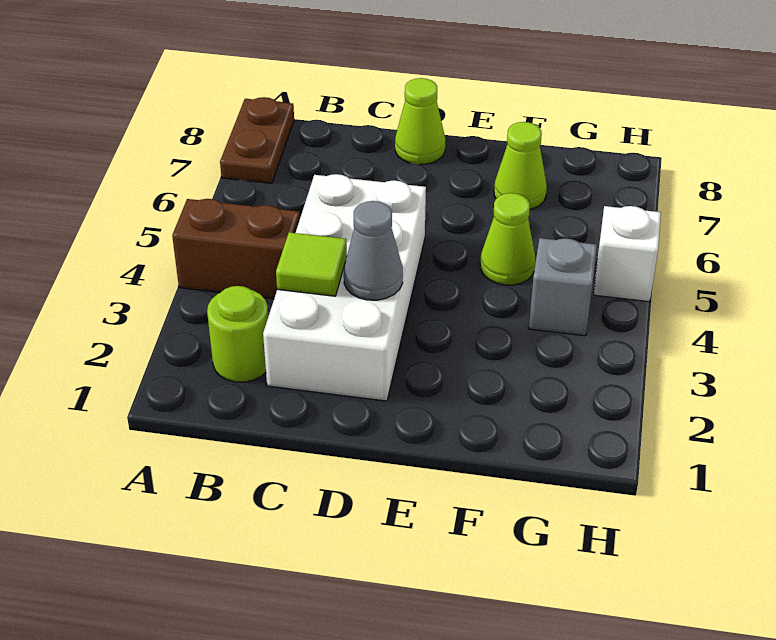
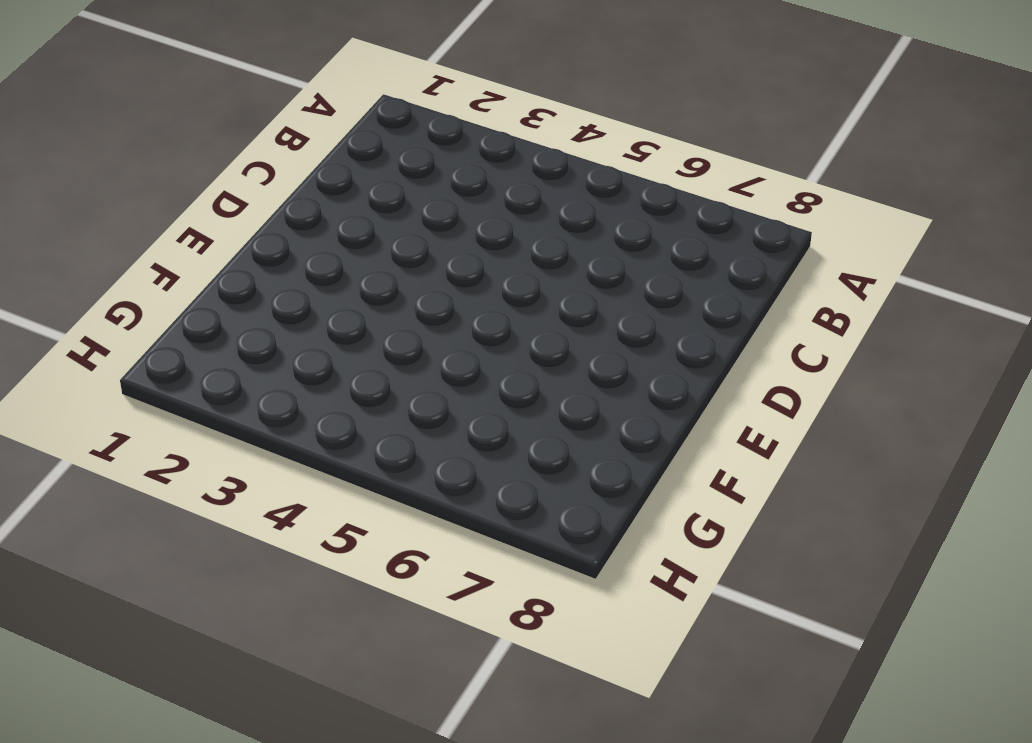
none -> brown brick A4:B4 level 1
none -> brown plate A7:A8 level 1

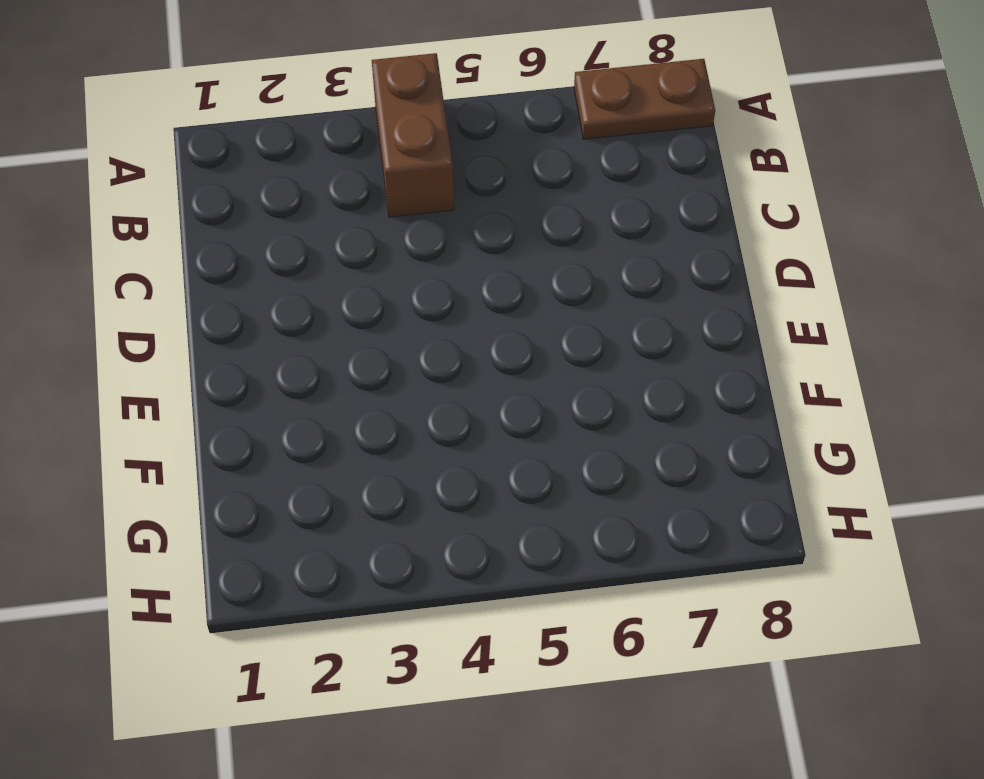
none -> lime round brick B2 level 1
none -> white brick C2:D5 level 1

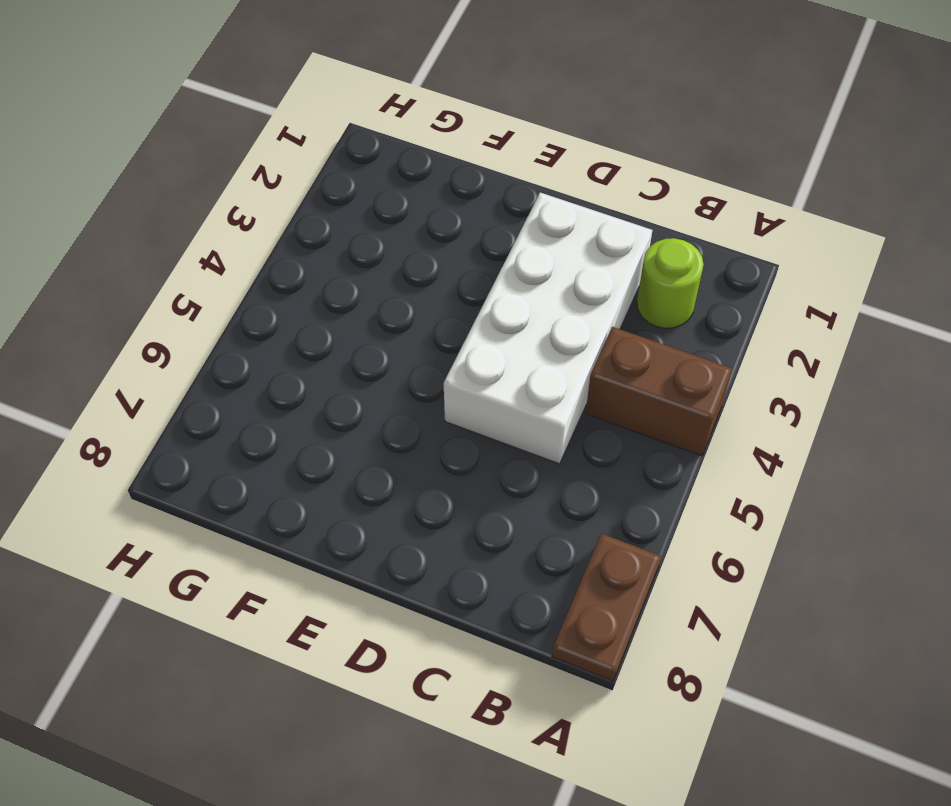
none -> lime cone D8 level 1
none -> lime cone F5 level 1

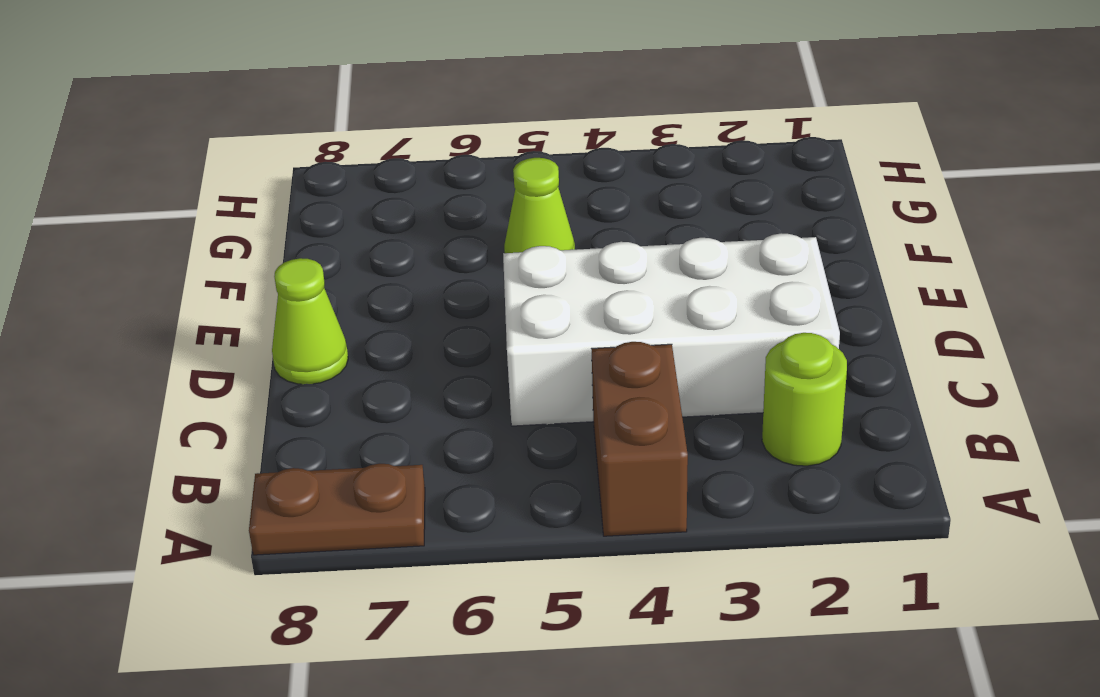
none -> lime cone F7 level 1
none -> grey brick G4 level 1

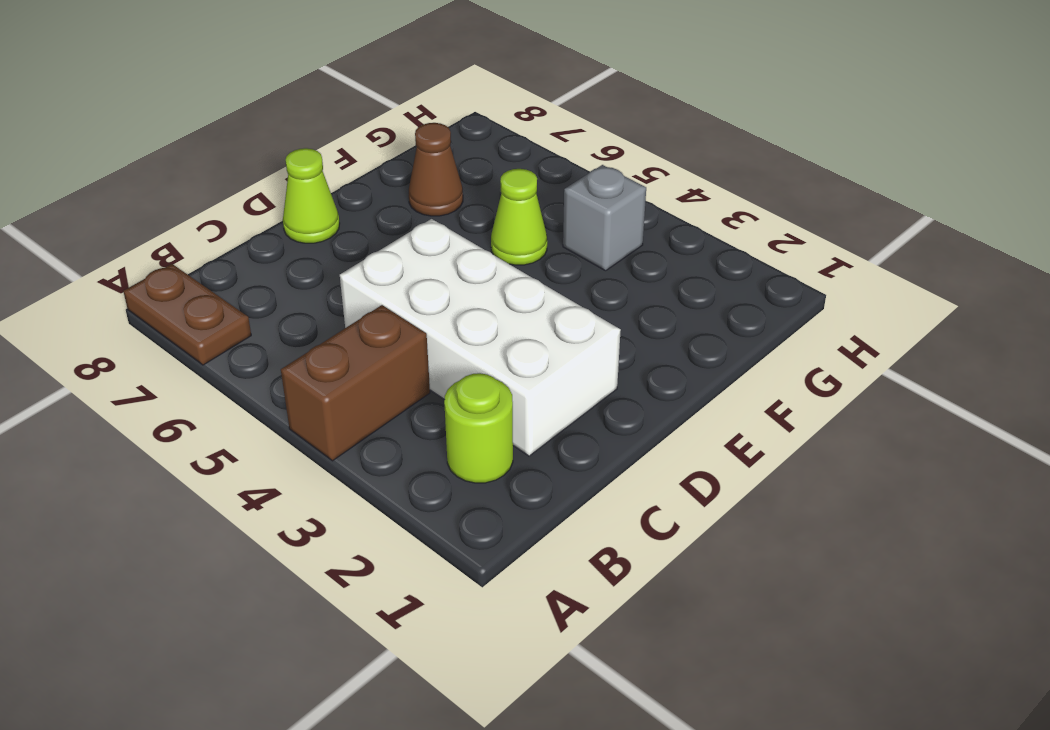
brown cone F7 level 1 -> lime cone F7 level 1
none -> white brick H5 level 1
none -> lime tile C3 level 2

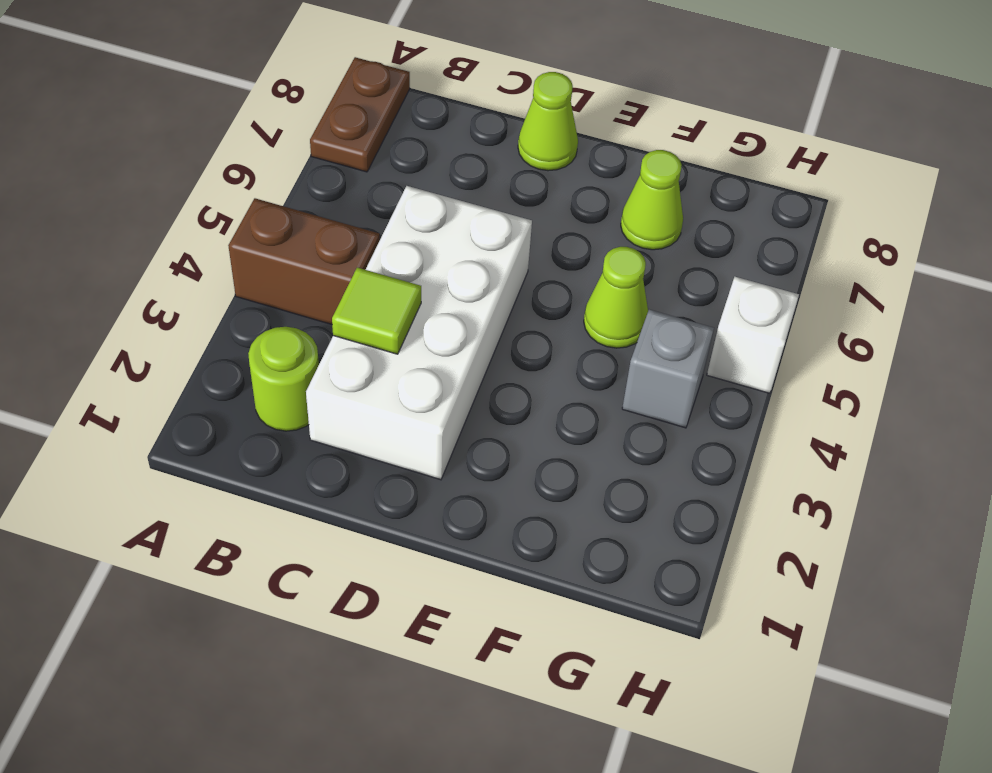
none -> grey cone D3 level 2

